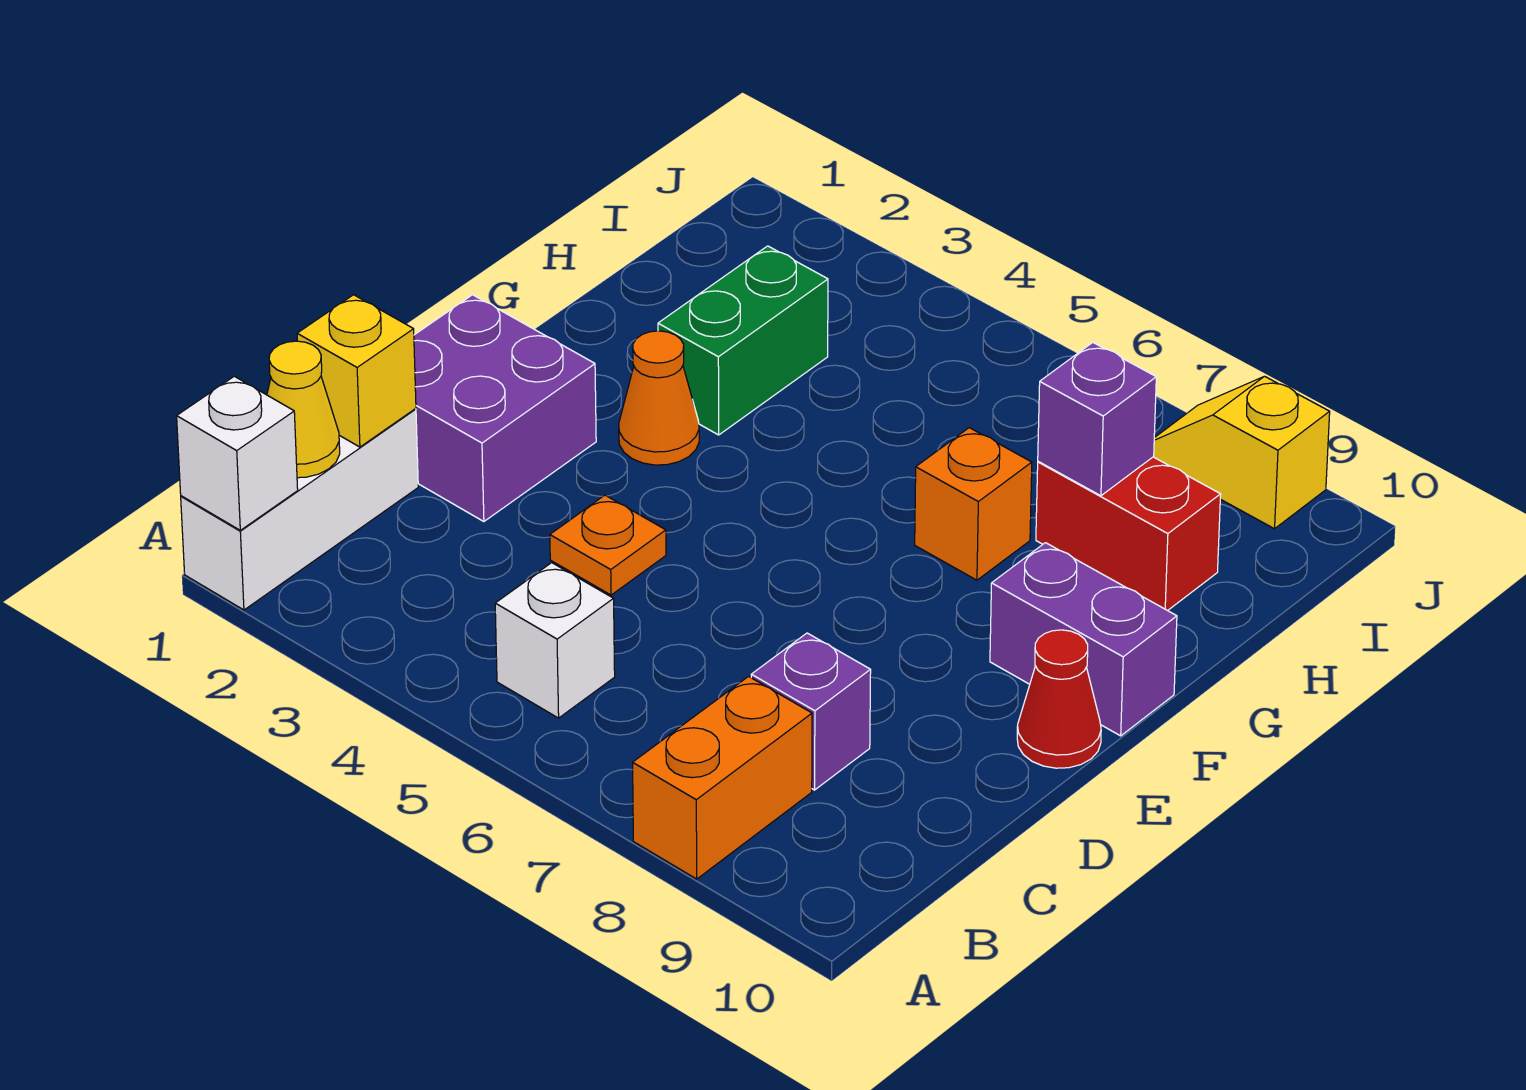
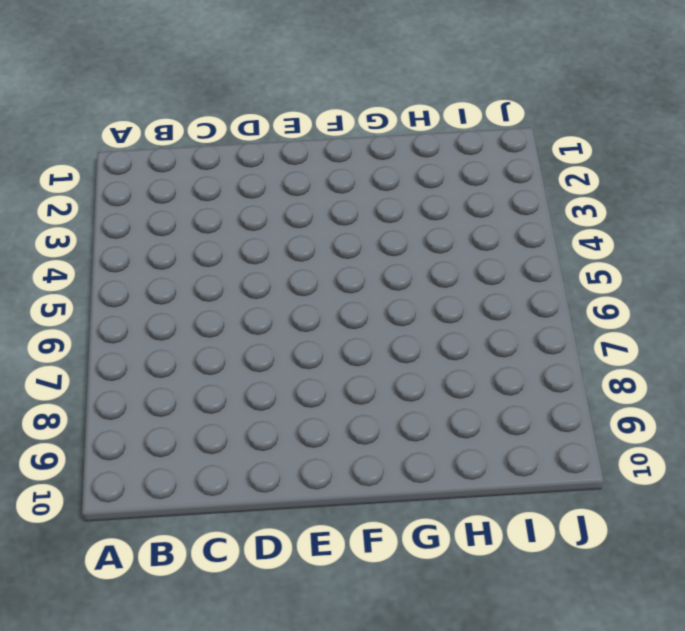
none -> white brick A1:C1 level 1
none -> orange brick A8:B8 level 1
none -> white brick B5 level 1

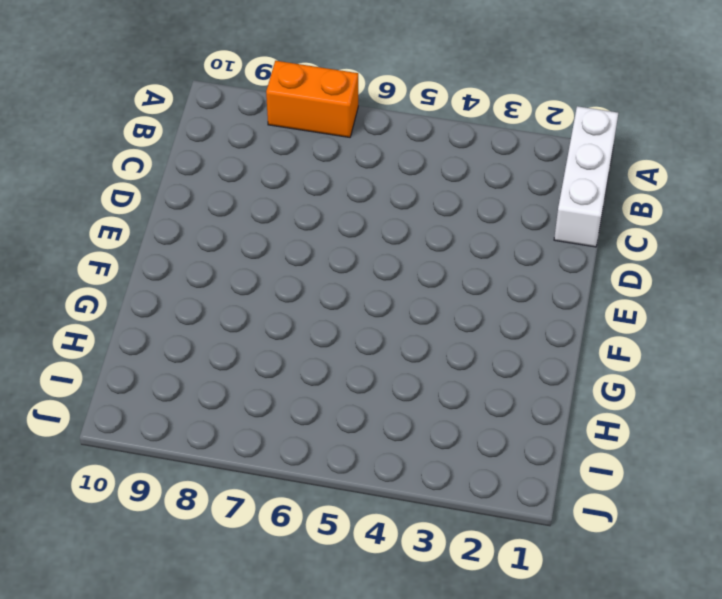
orange brick A7:A8 level 1 -> orange brick A8:B8 level 1
none -> white brick B5 level 1
none -> purple brick C8 level 1
none -> purple brick D1:E2 level 1

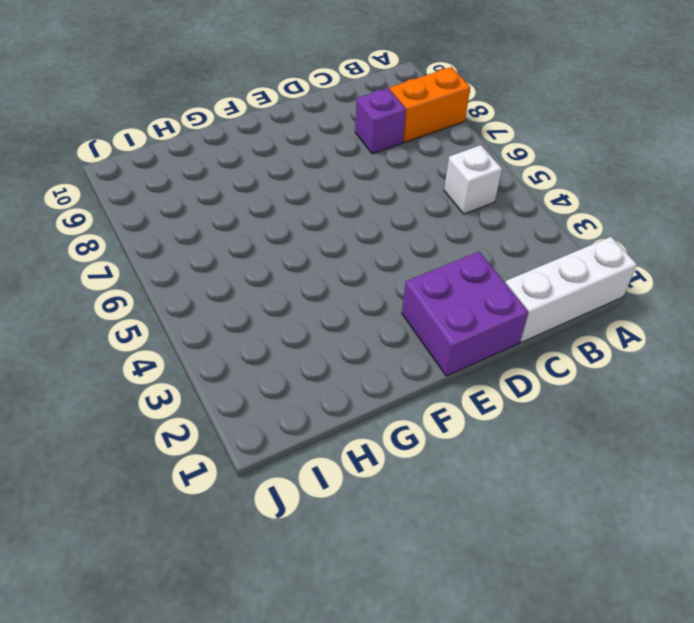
none -> orange plate D4 level 1
none -> red cone E10 level 1
none -> orange cone F3 level 1

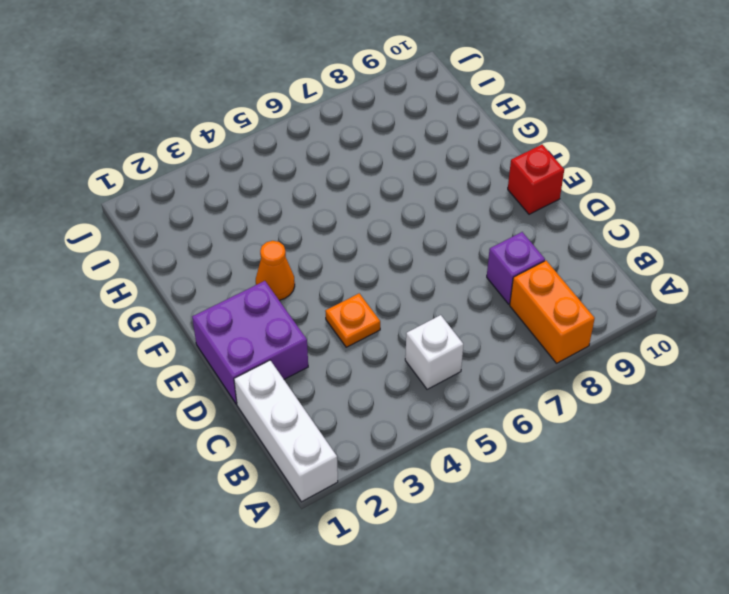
red brick E10 level 1 -> red cone E10 level 1
none -> purple brick F9:F10 level 1
none -> green brick G3:H3 level 1
none -> orange brick G7 level 1

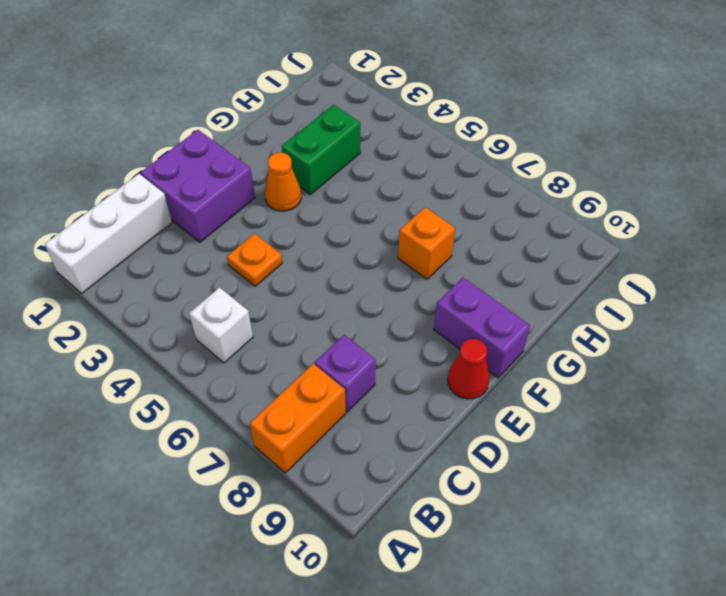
none -> red brick H8:H9 level 1
none -> yellow slope J8:J9 level 1 top 9
none -> white brick A1 level 2

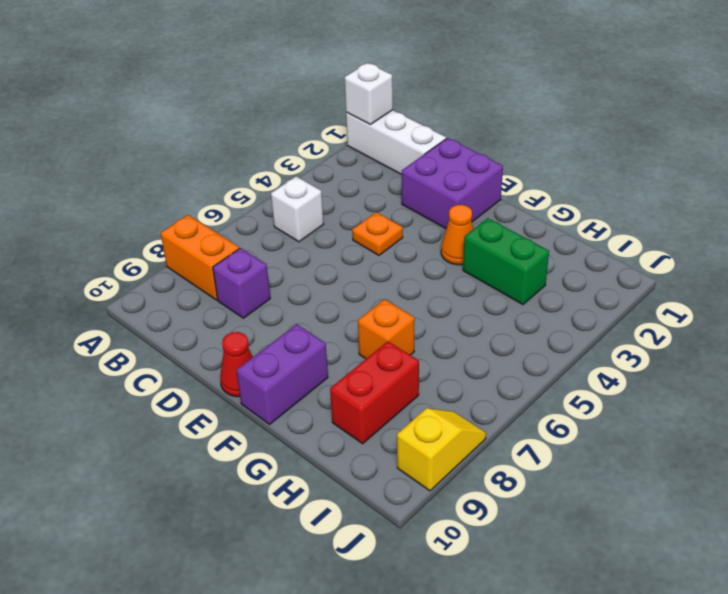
none -> yellow cone B1 level 2
none -> yellow brick C1 level 2
none -> purple brick H8 level 2

